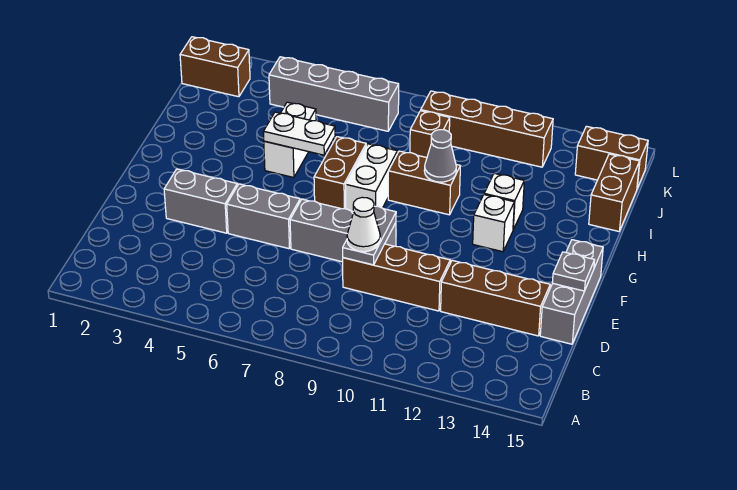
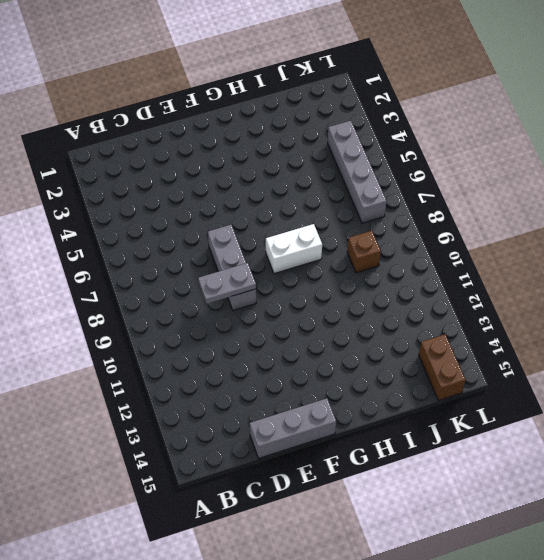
none -> brown brick D9:D11 level 1
none -> brown brick D12:D14 level 1
none -> grey brick E3:E4 level 1

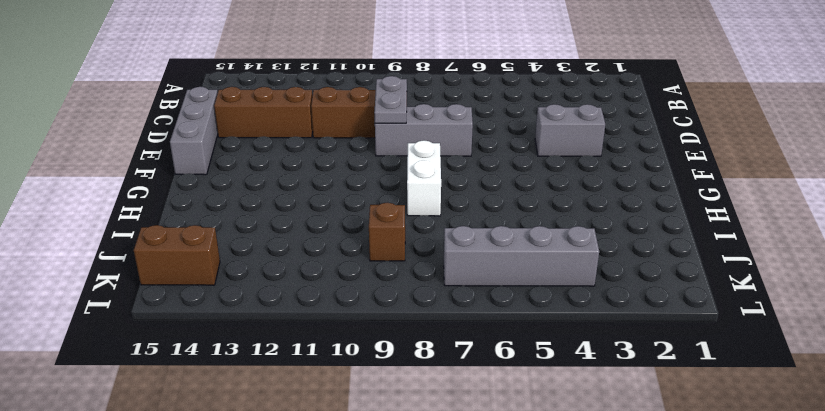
none -> grey brick E5:E6 level 1
none -> brown brick G7:H7 level 1
none -> white brick G12 level 1

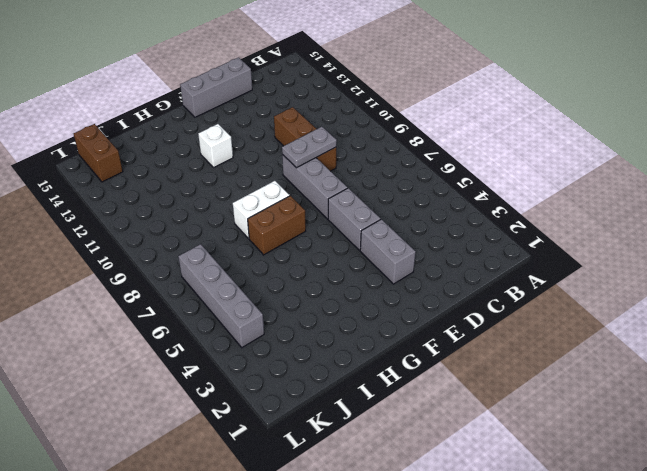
none -> brown brick D12:D14 level 1
none -> white brick H5:I5 level 1
none -> brown brick H9:H10 level 1

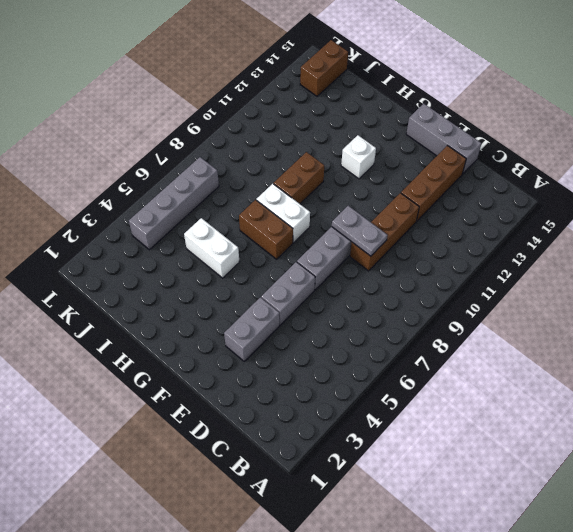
none -> white brick H12 level 1
none -> brown brick I15:J15 level 1
none -> brown brick J9 level 1

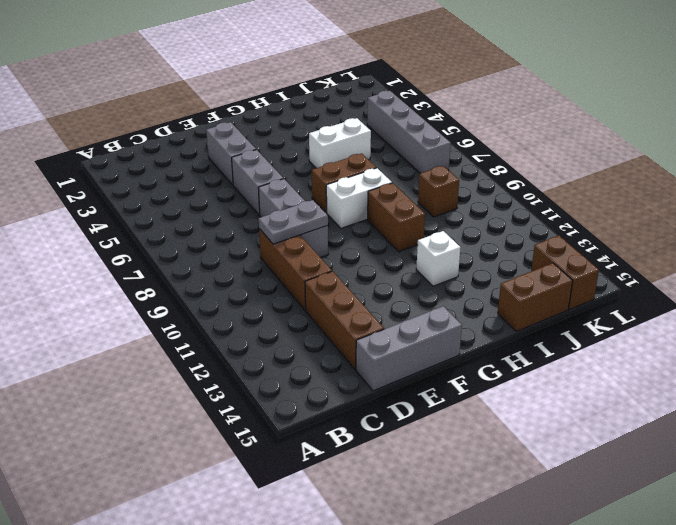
none -> white brick G12 level 1
none -> brown brick K1:K2 level 1
none -> brown brick K9:K12 level 1

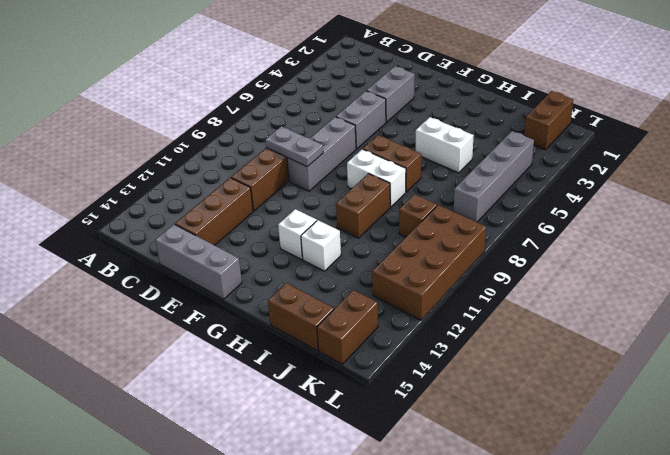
brown brick K9:L12 level 1 -> brown brick K9:K12 level 1
none -> grey plate E15 level 2
none -> white plate H5:H6 level 2
none -> grey cone H10 level 2

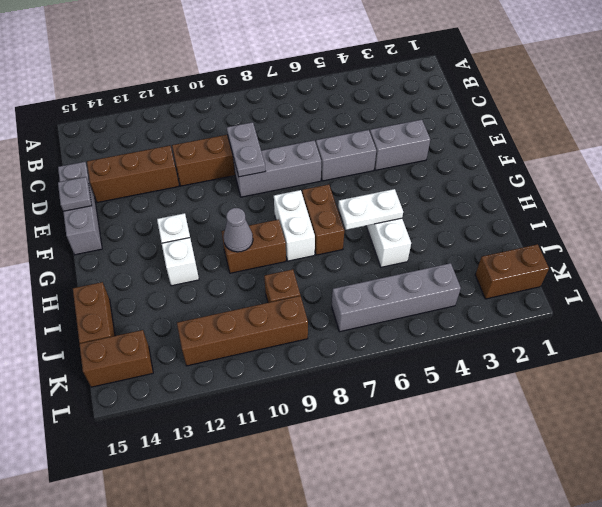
none -> white cone D9 level 3

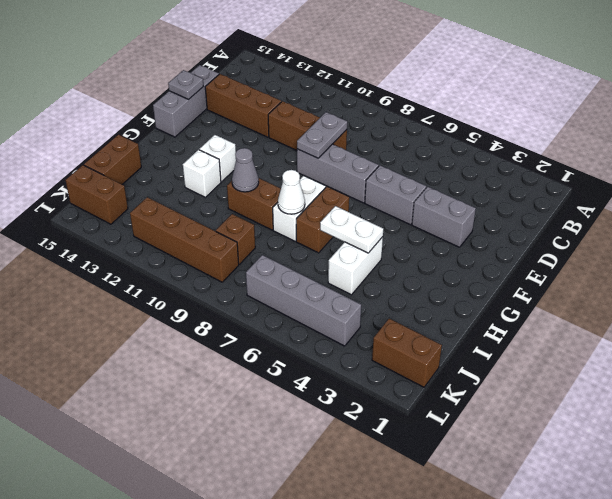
white cone H8 level 2 -> white cone D9 level 3

